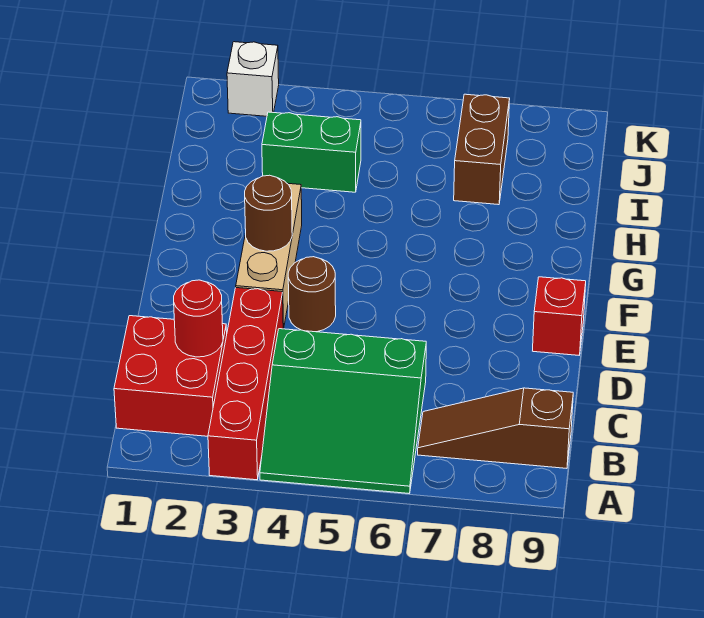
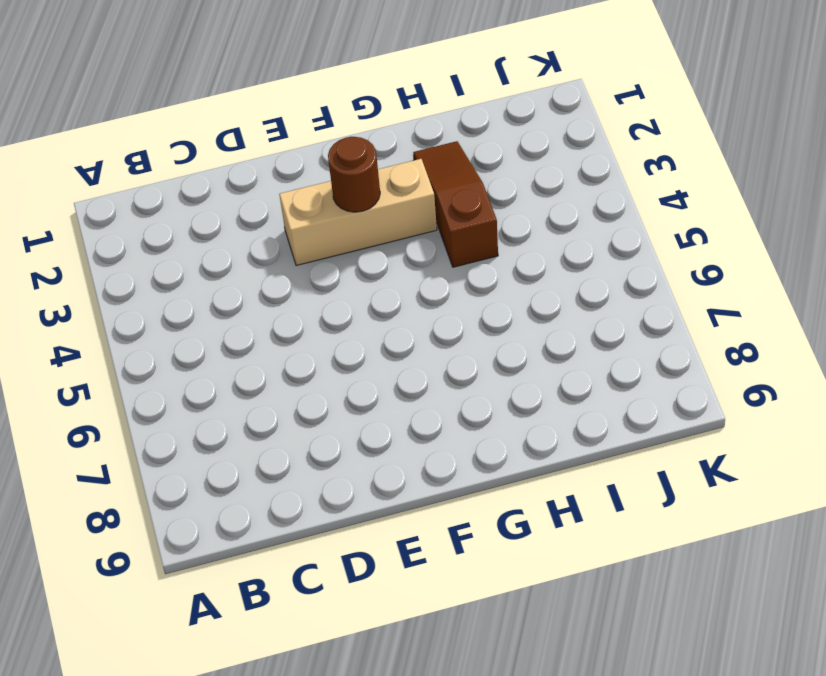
brown slope H2:H4 level 1 top 4 -> brown slope B7:B9 level 1 top 9
none -> red brick A3:D3 level 1
none -> green slope A4:C6 level 1 top C
none -> red brick B1:C2 level 1

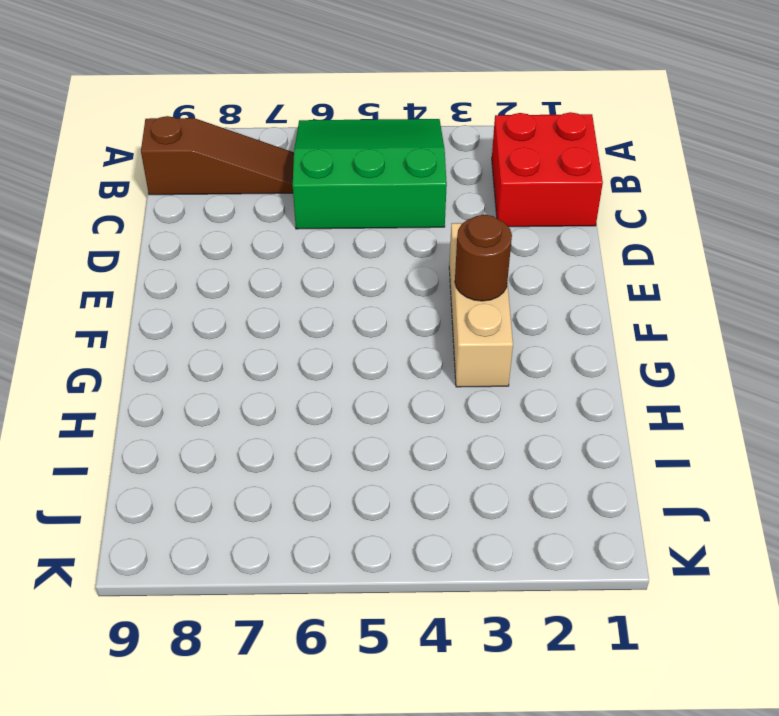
none -> red brick A3:D3 level 1
none -> brown round brick E4 level 1
none -> red brick E9 level 1

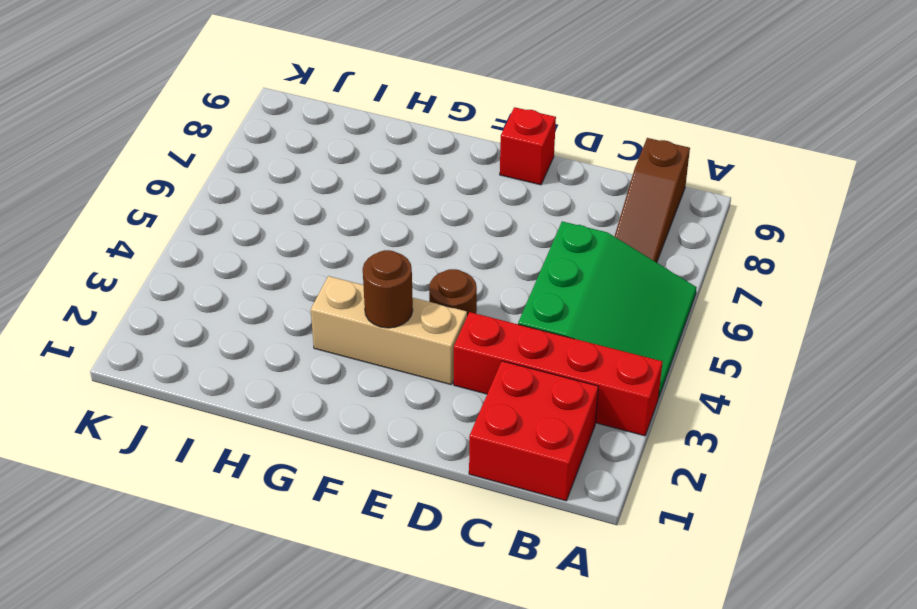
none -> green brick I3:I4 level 1
none -> brown brick I7:J7 level 1
none -> white brick K2 level 1

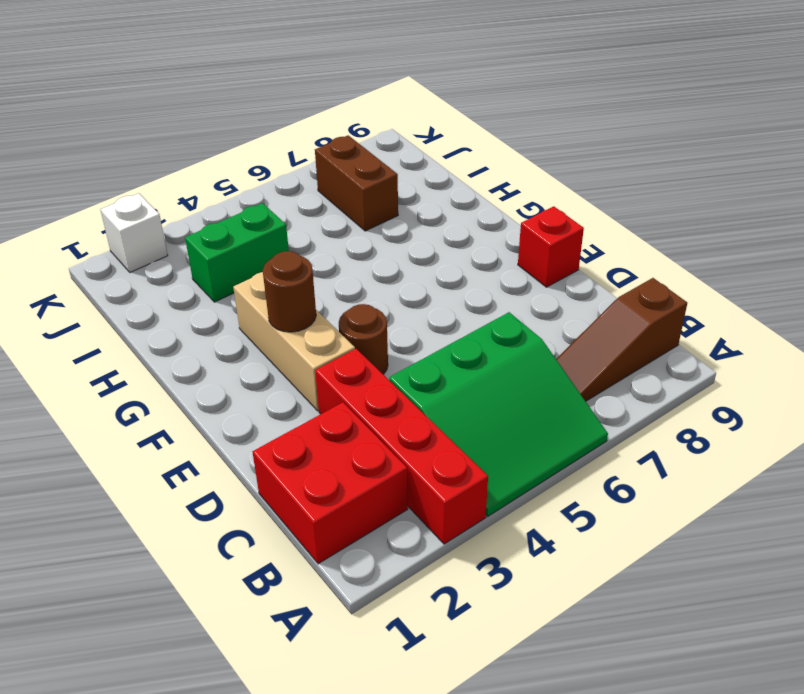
none -> red round brick C2 level 2

